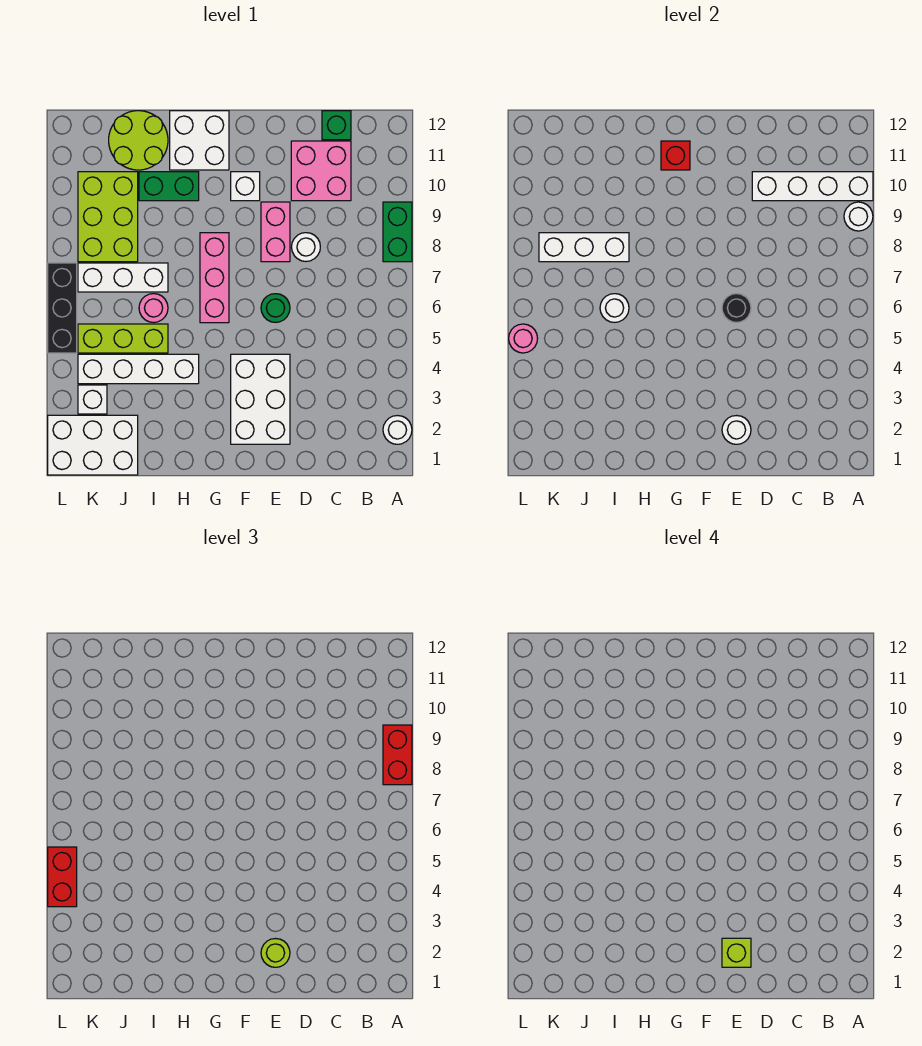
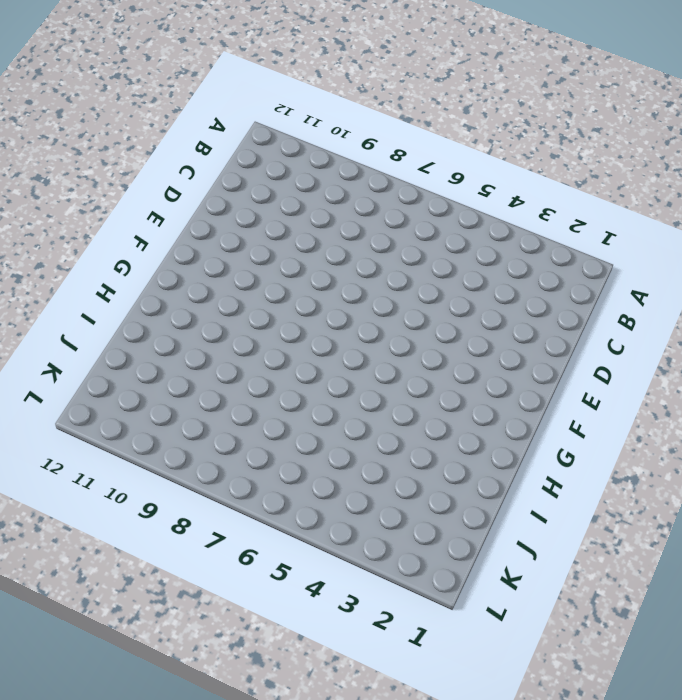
none -> white round brick A2 level 1
none -> green brick A8:A9 level 1
none -> pink brick C10:D11 level 1
none -> green brick C12 level 1

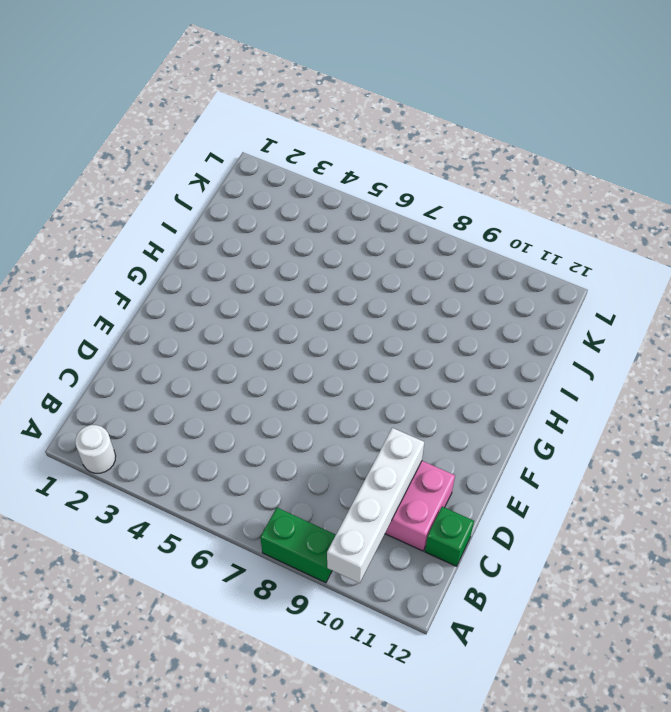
none -> white round brick D8 level 1
none -> white brick E2:F4 level 1
none -> green round brick E6 level 1
none -> pink brick E8:E9 level 1

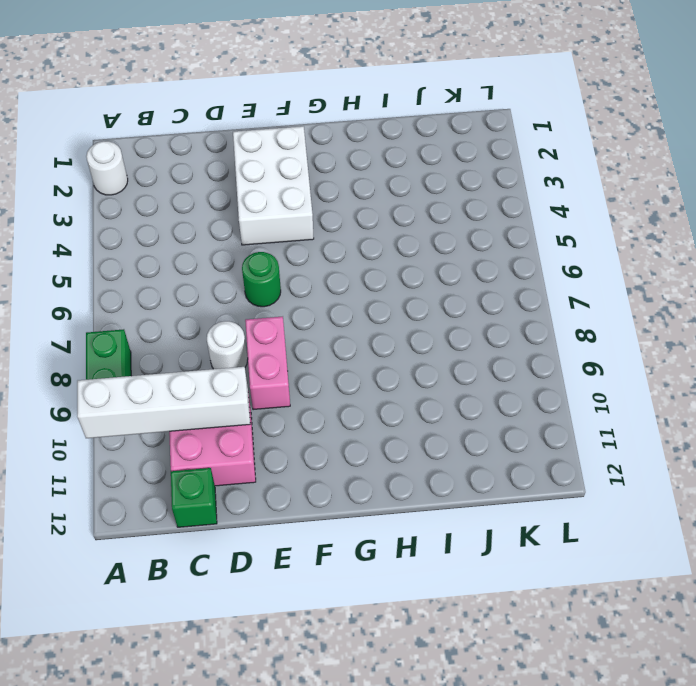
none -> white brick F10 level 1
none -> pink brick G6:G8 level 1
none -> white brick G11:H12 level 1
none -> white brick H4:K4 level 1

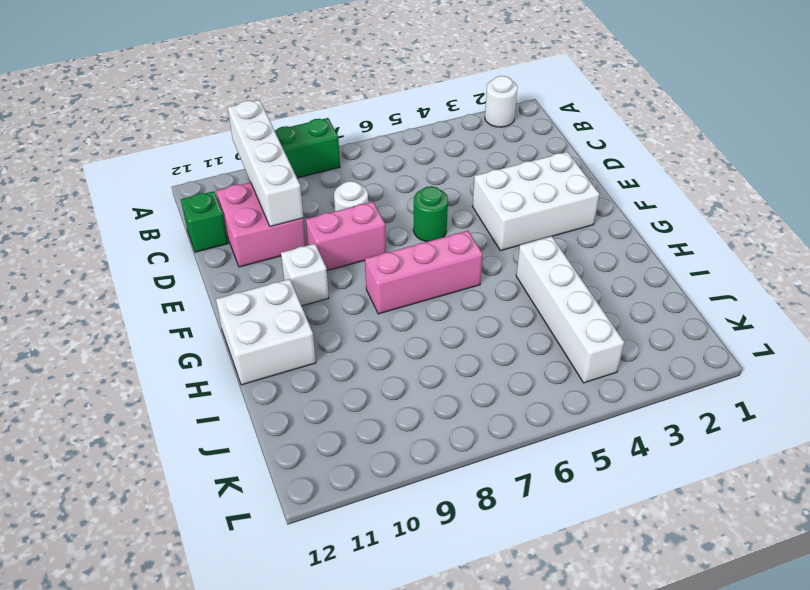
none -> green brick H10:I10 level 1
none -> lime brick I5:K5 level 1
none -> pink round brick I6 level 1
none -> white brick I7:K7 level 1

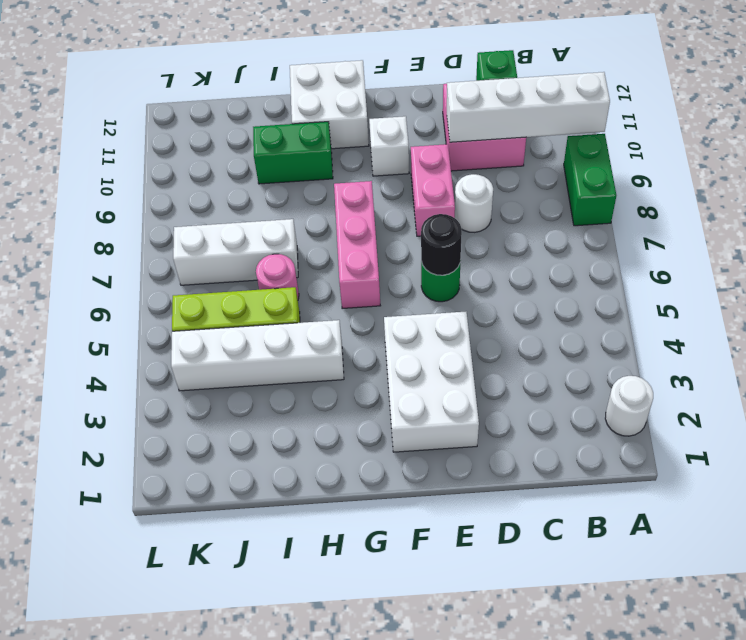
none -> lime round brick I11:J12 level 1
none -> white brick J1:L2 level 1
none -> lime brick J8:K10 level 1
none -> white brick K3 level 1

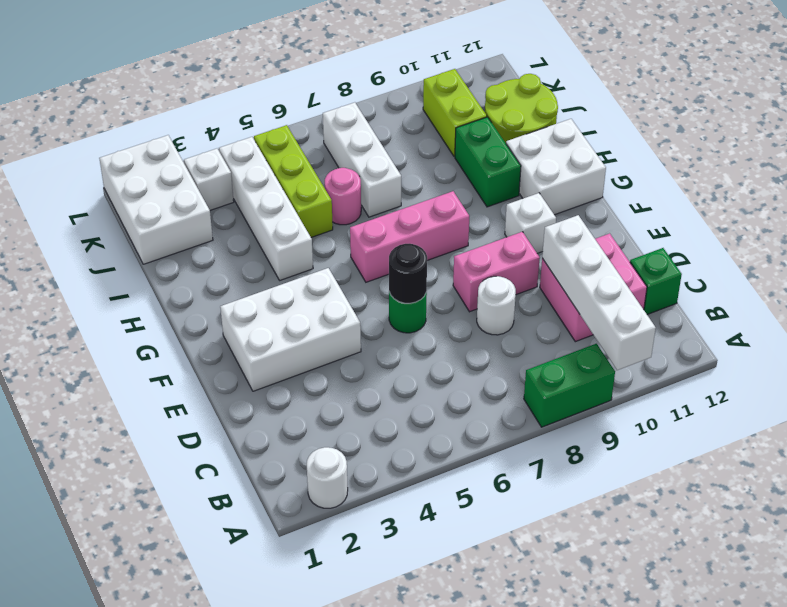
lime brick J10:K10 level 1 -> lime brick J8:K10 level 1
none -> black brick L5:L7 level 1
none -> white round brick A9 level 2
none -> white round brick E2 level 2
none -> red brick G11 level 2

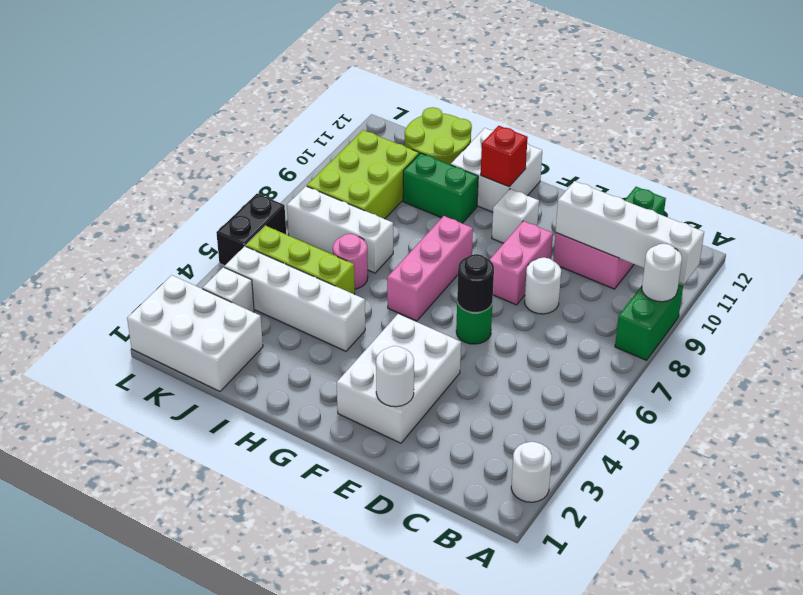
black brick L5:L6 level 1 -> black brick L5:L7 level 1
none -> white round brick I6 level 2
none -> white brick I8:K8 level 2
none -> pink round brick L5 level 2
none -> red brick A8:A9 level 3

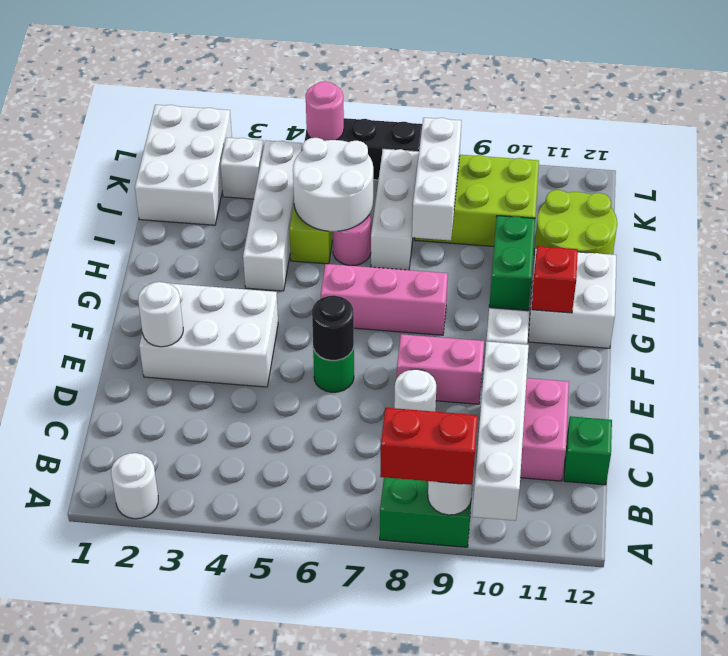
white round brick I5:J6 level 2 -> white round brick I6 level 2
none -> lime round brick E2 level 3
none -> red brick L4:L5 level 3
none -> lime brick E2 level 4

